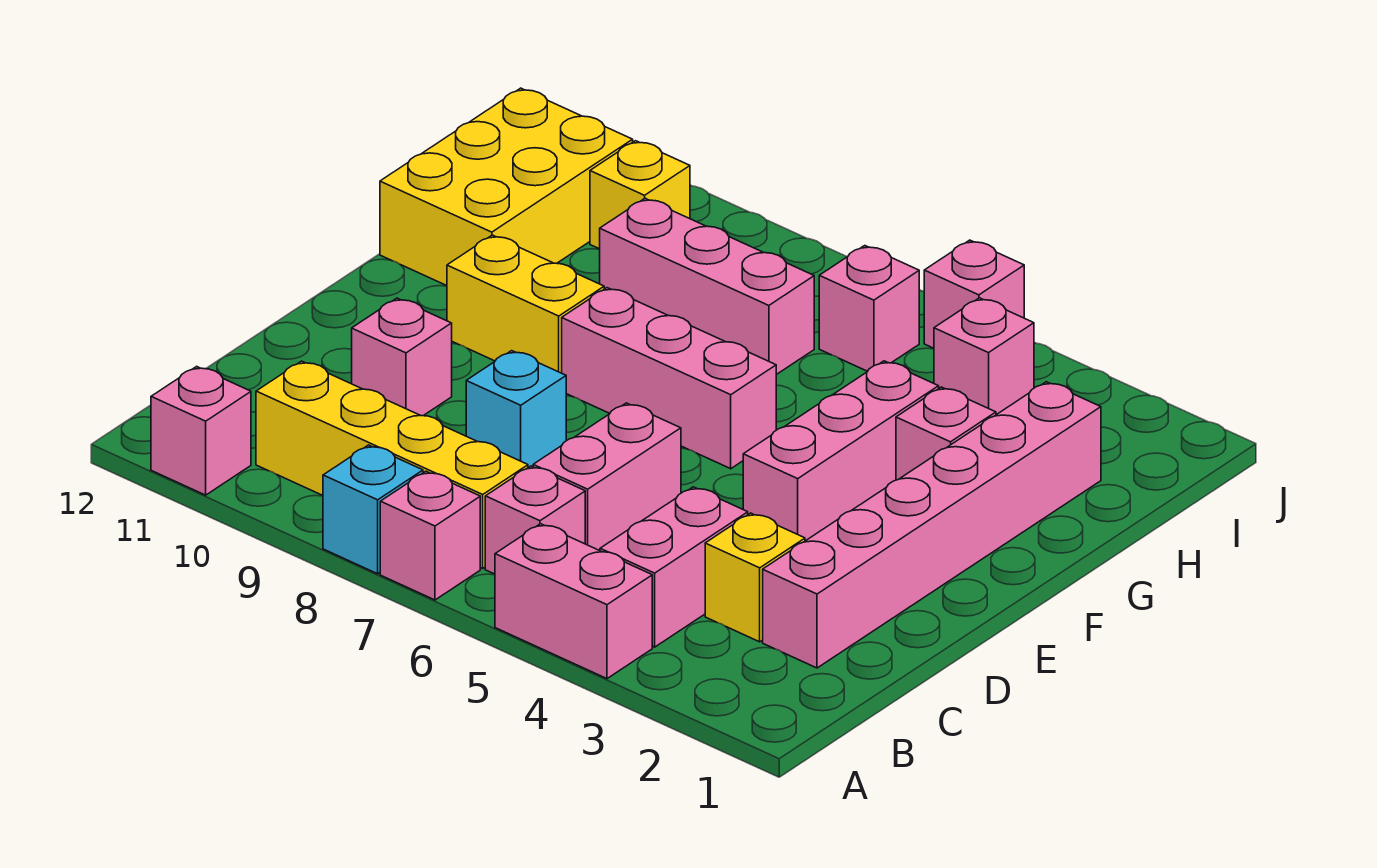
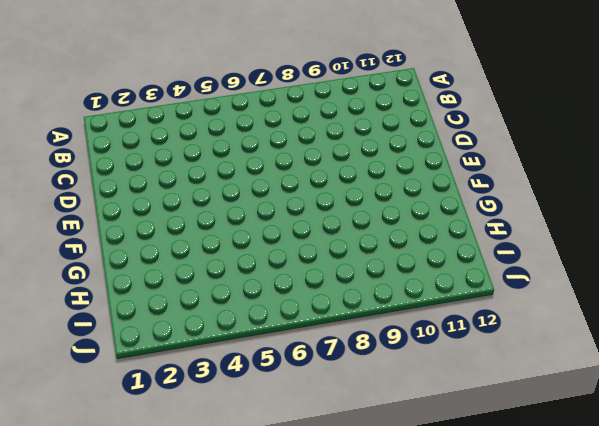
none -> pink brick A4:A5 level 1
none -> pink brick A7 level 1
none -> cyan brick A8 level 1

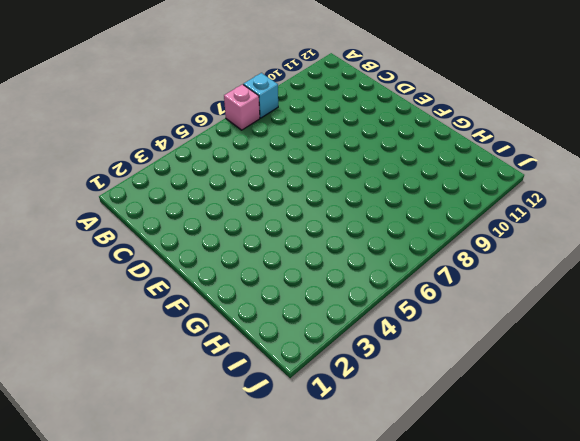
none -> pink brick A4:A5 level 1
none -> pink brick A11 level 1
none -> pink brick B4:C4 level 1

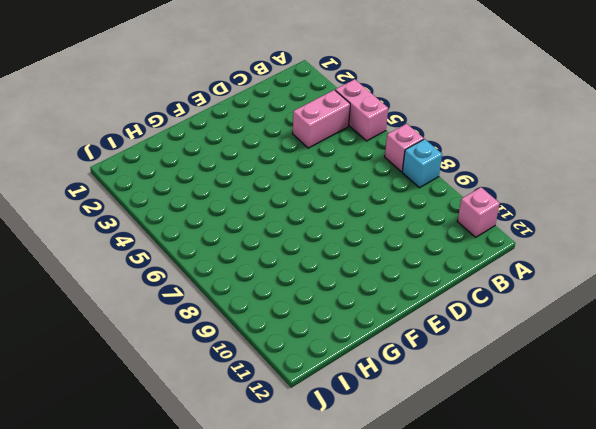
none -> pink brick B6 level 1
none -> yellow brick B7:B10 level 1
none -> pink brick C2:H2 level 1

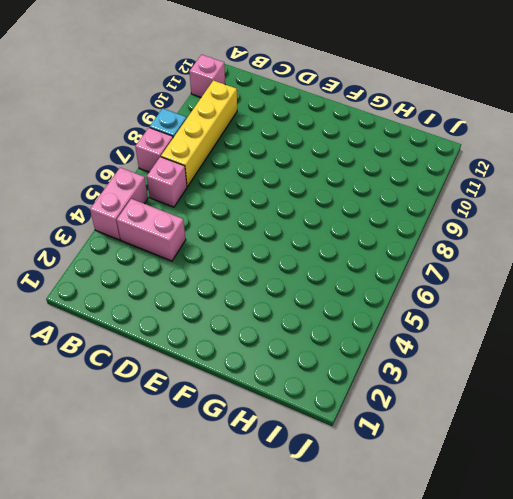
none -> pink brick C2:H2 level 1
none -> yellow brick C3 level 1
none -> pink brick C6:D6 level 1

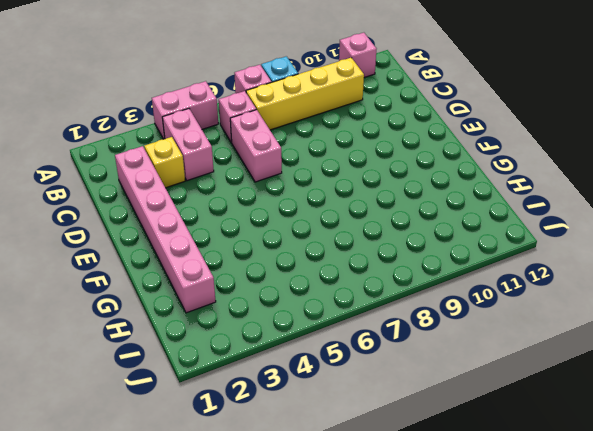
none -> cyan brick D8 level 1
none -> pink brick D10 level 1
none -> pink brick E4:G4 level 1

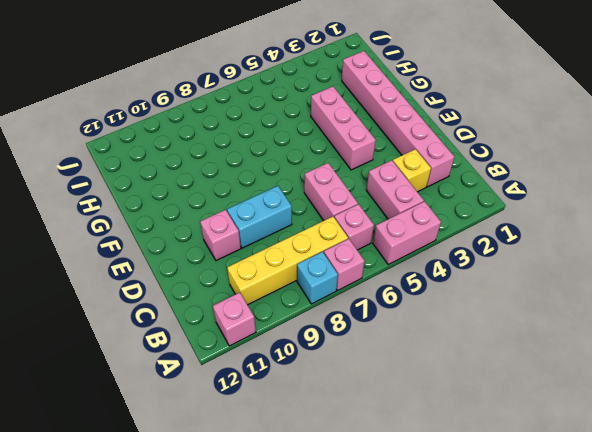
cyan brick D8:D9 level 1 -> cyan brick D8 level 1
none -> pink brick F6:F8 level 1
none -> yellow brick F9:F10 level 1
none -> pink brick G3 level 1

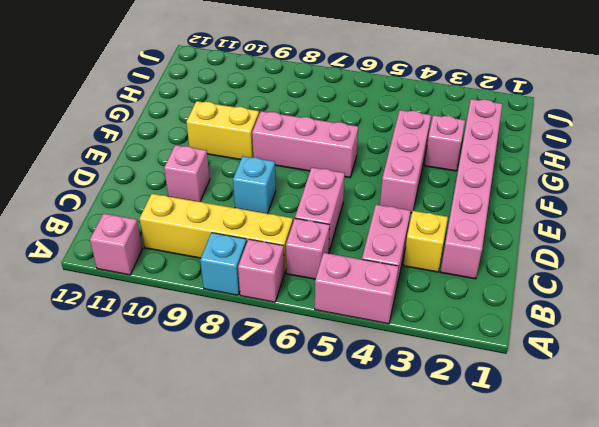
none -> yellow brick G11:I12 level 1
none -> pink brick H7:H9 level 1
none -> pink brick I4 level 1

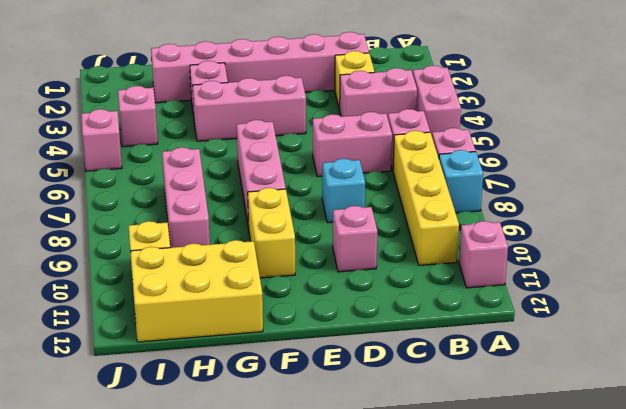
none -> pink brick I6 level 1

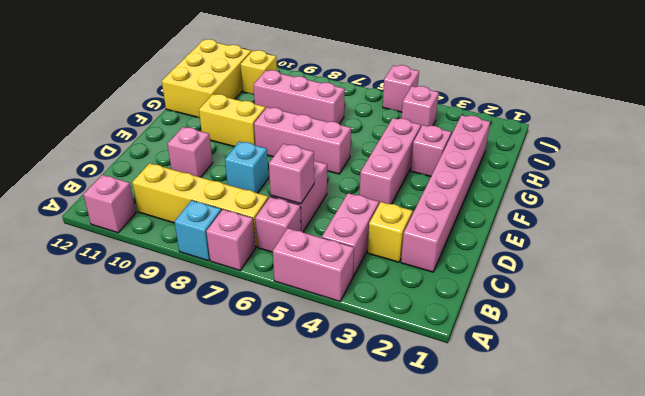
pink brick C6 level 2 -> pink brick I6 level 1

